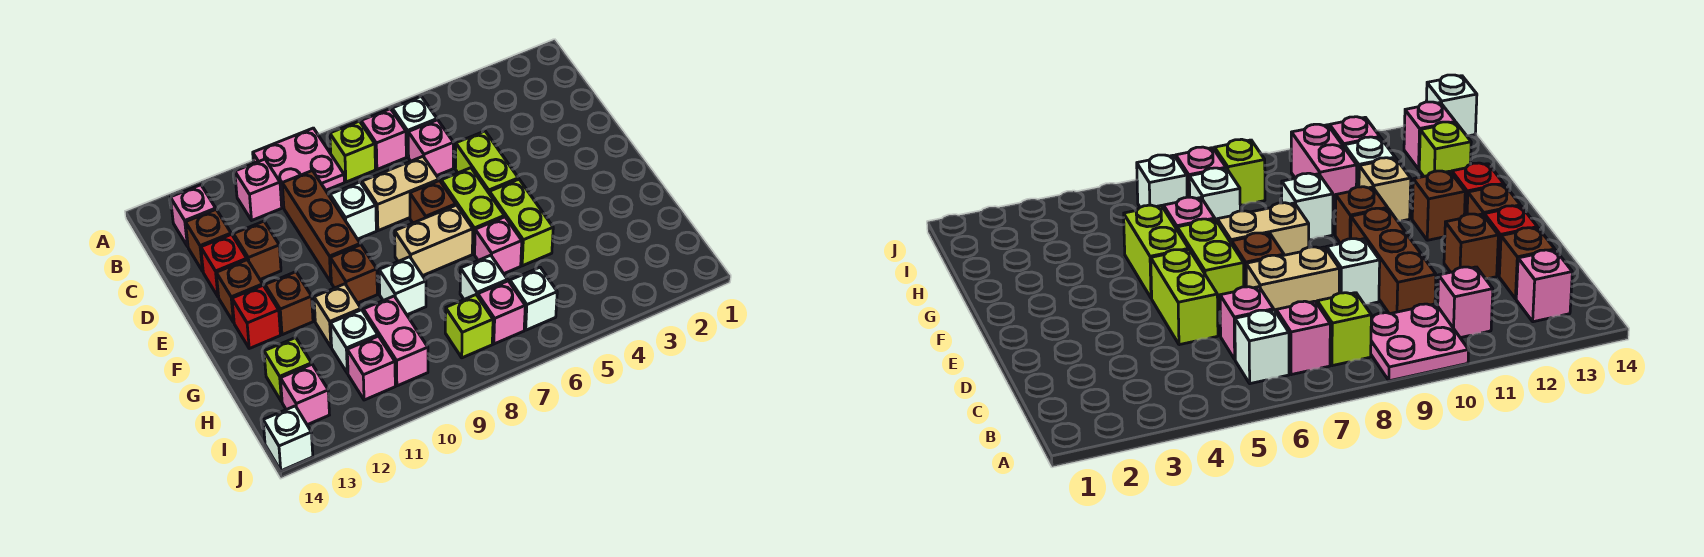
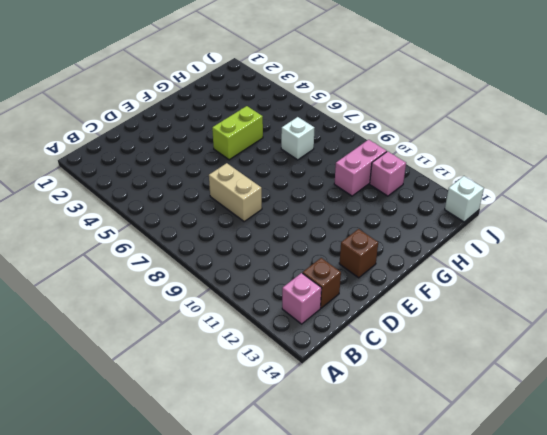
none -> pink plate A9:B10 level 1
none -> white brick B6 level 1
none -> pink brick B7 level 1
none -> lime brick B8 level 1

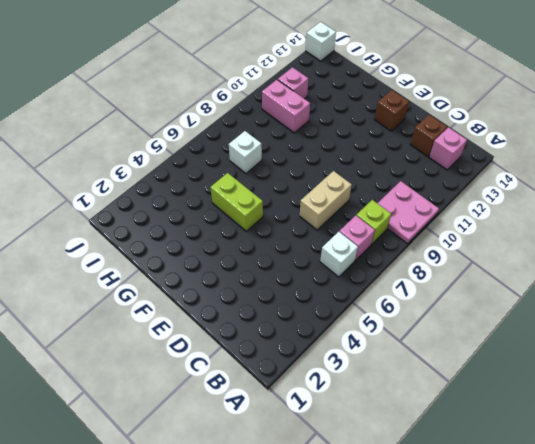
none -> pink brick B11 level 1
none -> pink brick C6 level 1
none -> brown brick C10:E10 level 1
none -> lime brick D5:E5 level 1

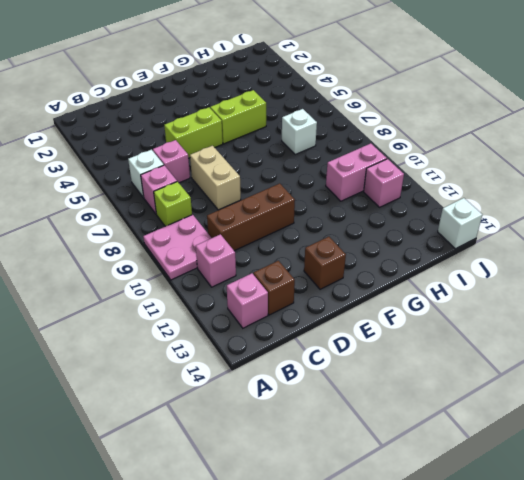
none -> white brick D9 level 1
none -> brown brick D12 level 1
none -> red brick D13 level 1
none -> lime brick E6:F6 level 1

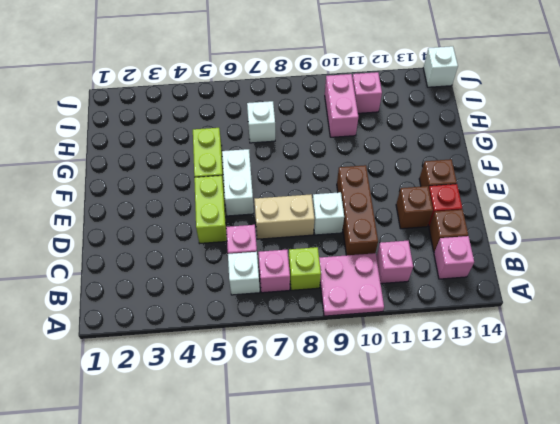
white brick E6:F6 level 1 -> lime brick E6:F6 level 1
none -> brown brick E7 level 1
none -> tan brick F7:F8 level 1
none -> brown brick F10 level 1
none -> brown brick F12 level 1

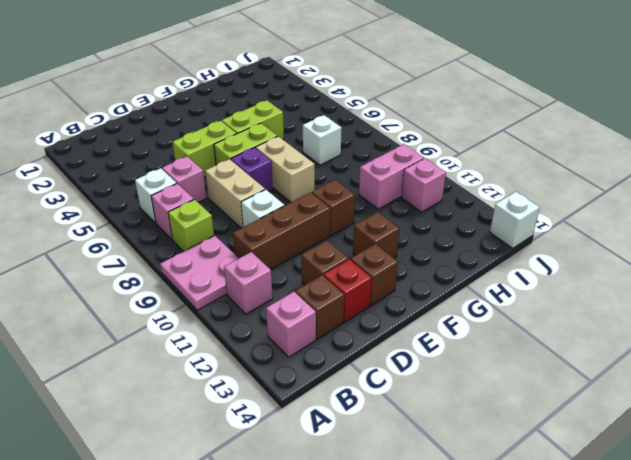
purple brick E7 level 1 -> brown brick E7 level 1
none -> red brick F13 level 1
none -> pink brick G6 level 1
none -> white brick G9 level 1
none -> tan brick G11 level 1

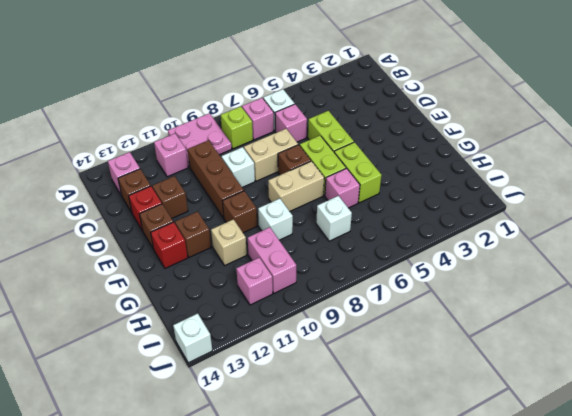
none -> white brick H11 level 1
none -> lime brick H13 level 1
none -> white brick I6 level 1
none -> pink brick I7 level 1

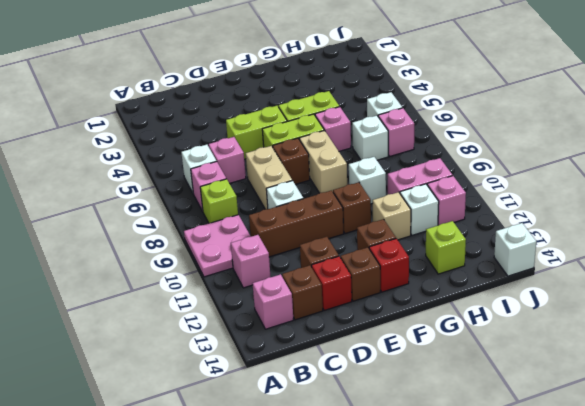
none -> lime brick I8 level 1
none -> pink brick I13 level 1

